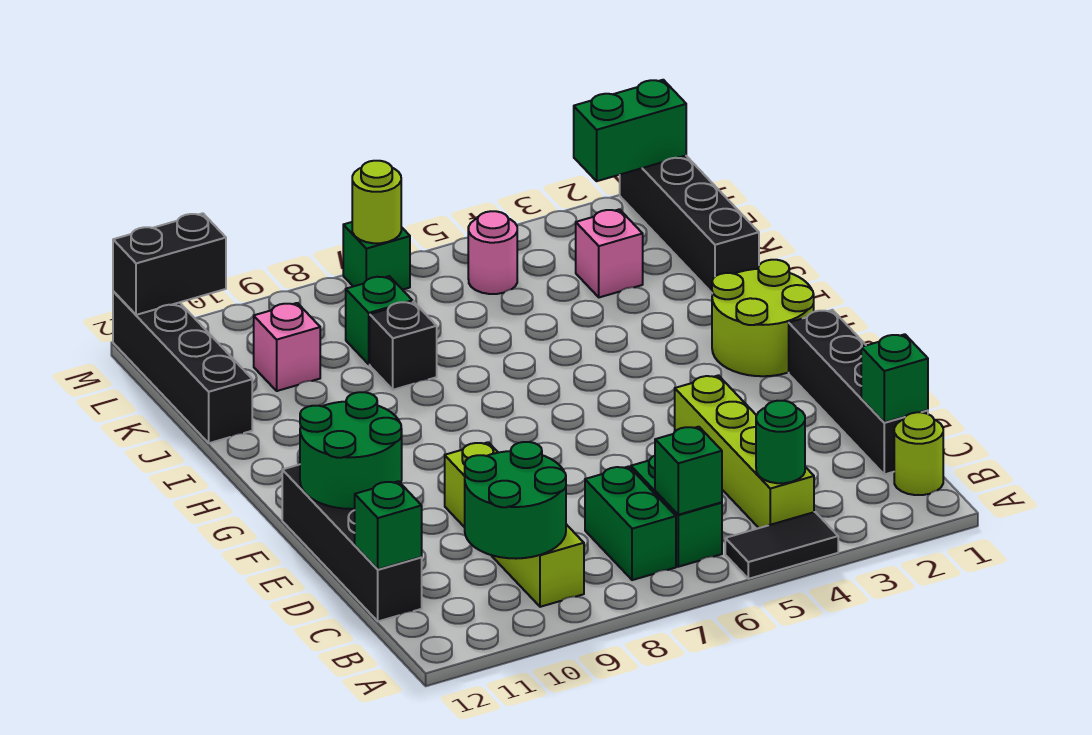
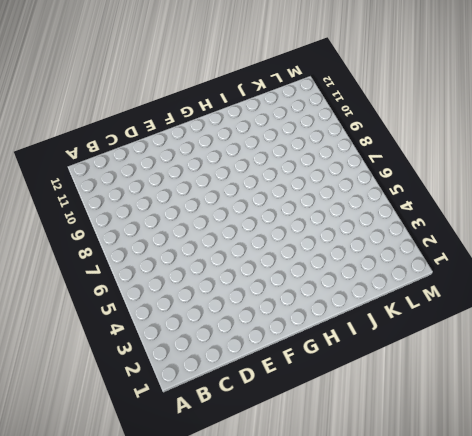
none -> black tile A4:A5 level 1
none -> lime round brick B1 level 1
none -> lime brick B4:E4 level 1

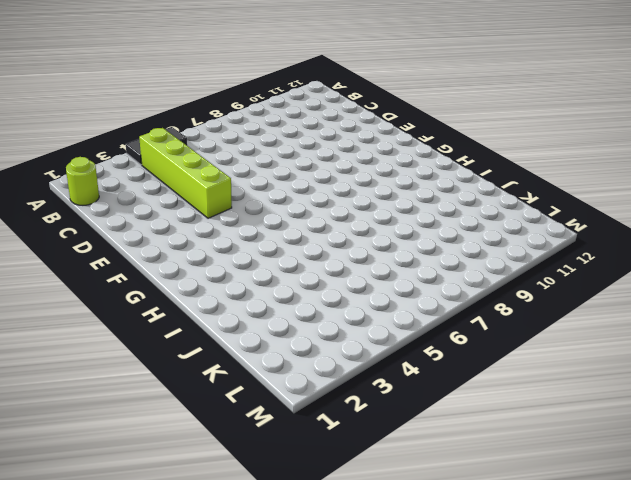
none -> green brick B6:C6 level 1
none -> green brick B7:C7 level 1
none -> lime brick B9:E9 level 1

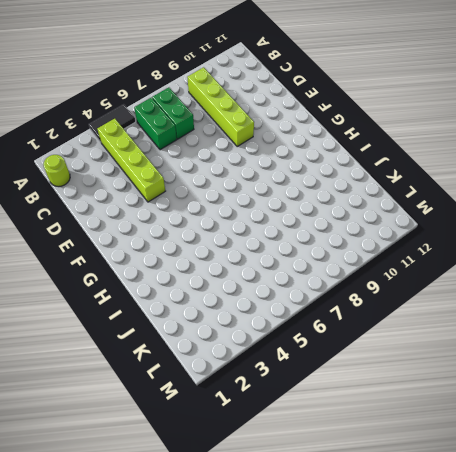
none -> black brick C1:F1 level 1
none -> black brick C12:F12 level 1
none -> lime round brick G1:H2 level 1

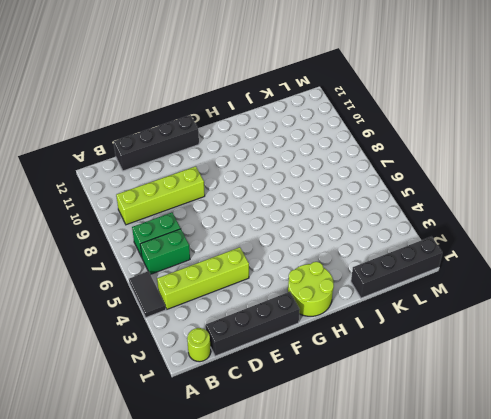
none -> black brick J8 level 1
none -> black brick J12:M12 level 1
none -> pink brick K3 level 1

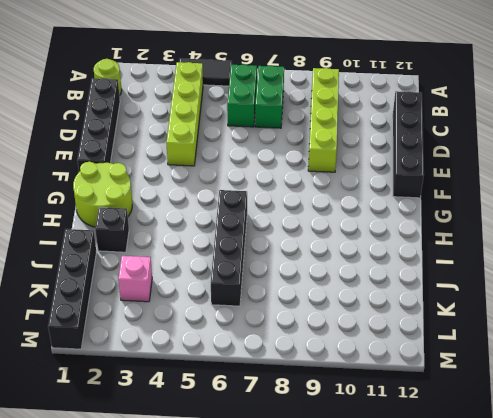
black brick H6:K6 level 1 -> black brick J12:M12 level 1
black brick I2 level 1 -> black brick J8 level 1
none -> green brick K8 level 1
none -> pink brick K10 level 1
none -> pink round brick L5 level 1

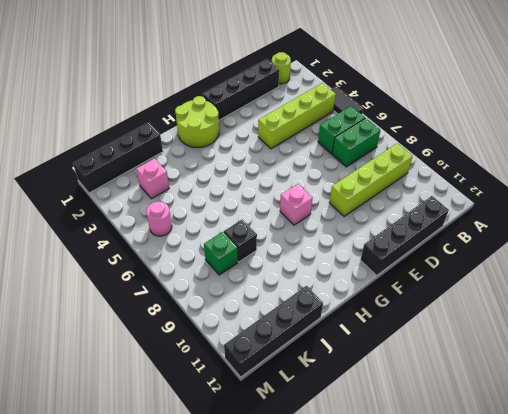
pink brick G8 level 1 -> pink brick K10 level 1
none -> green brick M7 level 1
none -> green round brick B4 level 2
none -> green brick B6 level 2

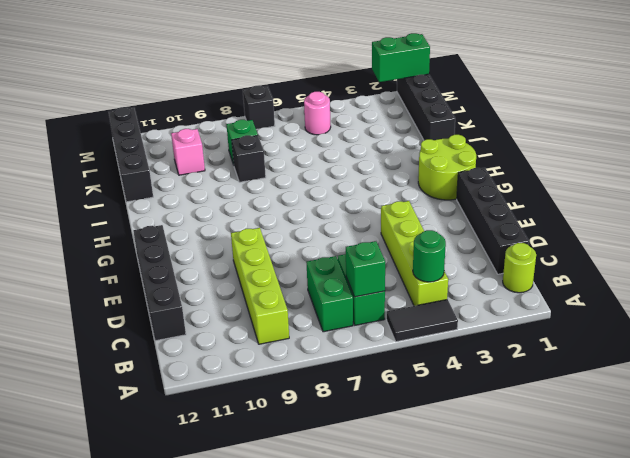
black brick M7 level 1 -> green brick M7 level 1
none -> pink brick K3 level 1
none -> green round brick B9:C10 level 2
none -> green brick C1 level 2

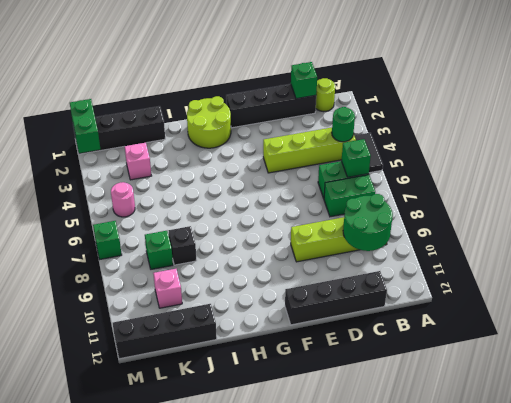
none -> green brick C12 level 2
none -> green round brick E11:F12 level 2
none -> lime round brick M7 level 2

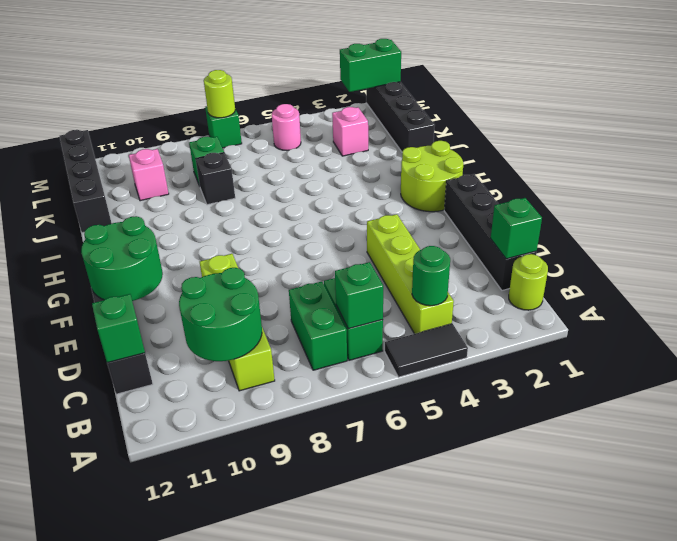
none -> black brick M11:M12 level 2

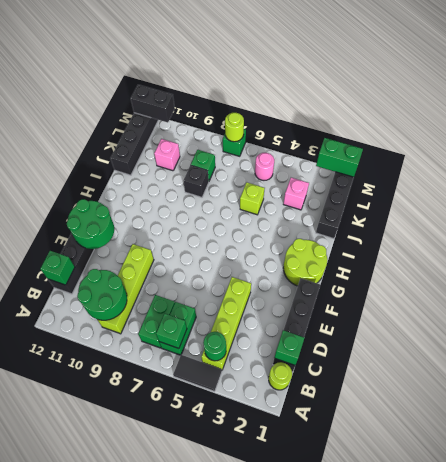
lime brick J5 level 1 -> none

